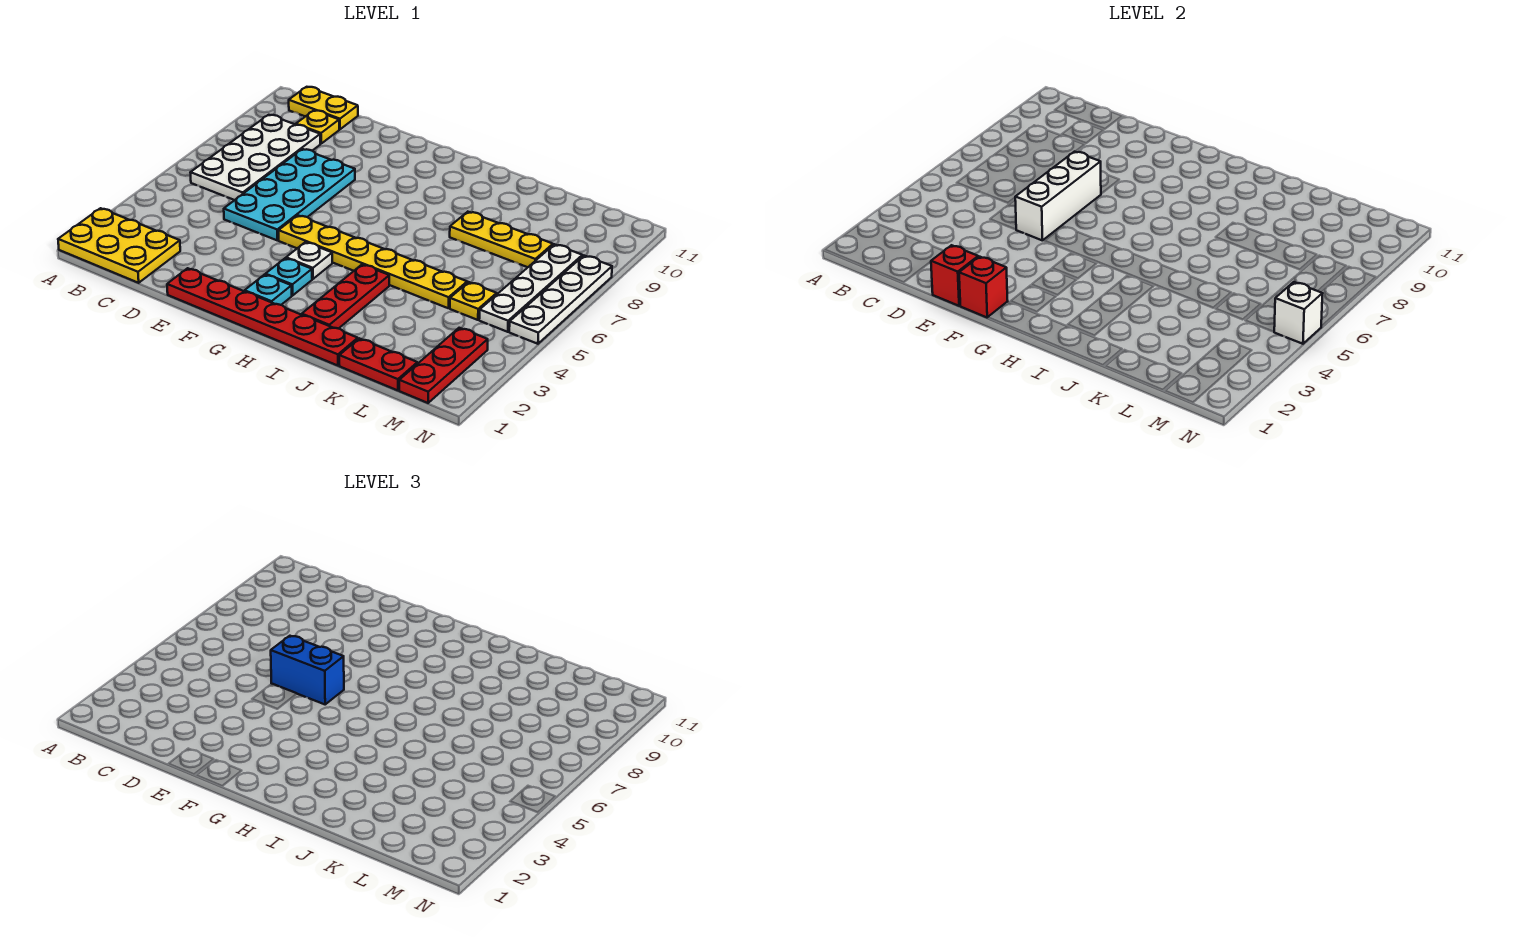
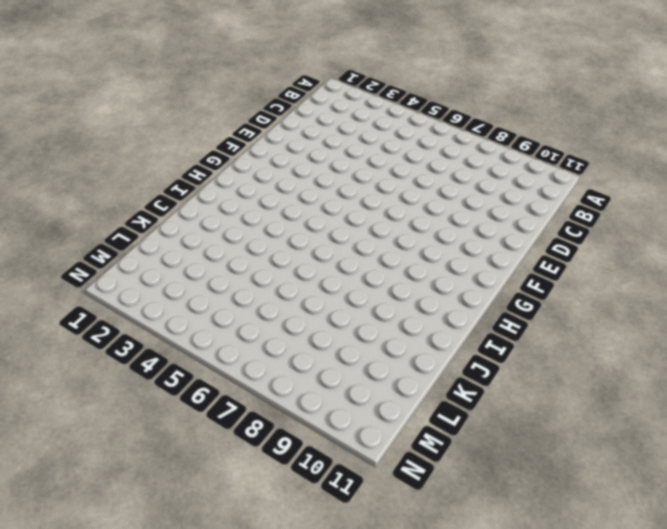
none -> yellow plate A1:C2 level 1
none -> white plate B6:C9 level 1
none -> yellow plate B11:C11 level 1

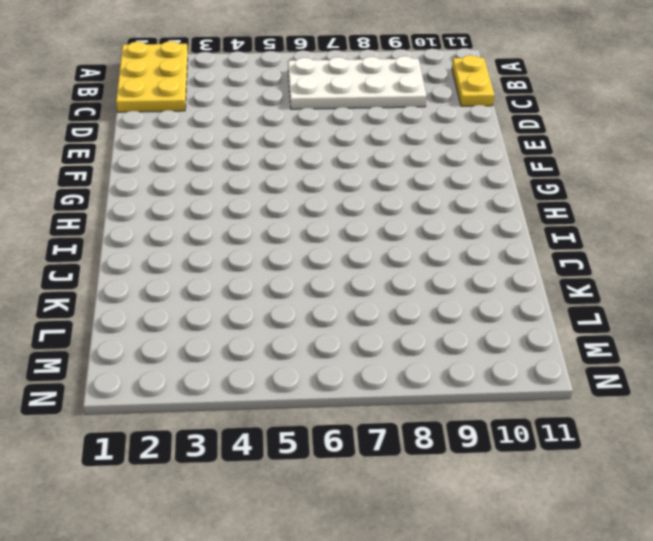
none -> yellow plate C10 level 1
none -> cyan plate D5:E8 level 1
none -> red plate E1:J1 level 1

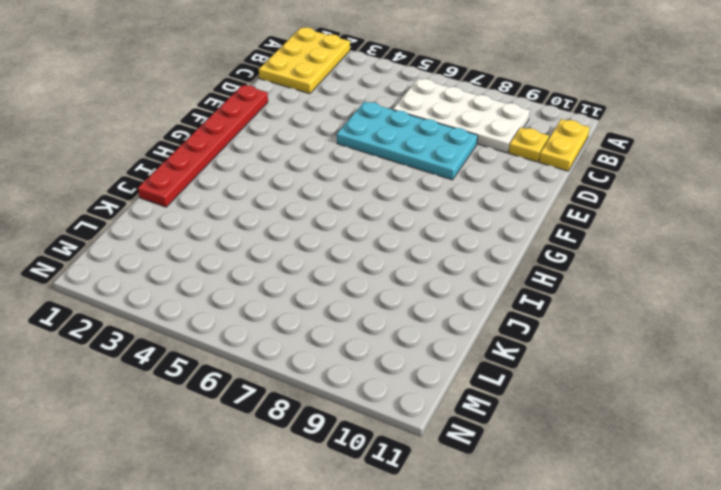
none -> yellow plate F5:K5 level 1
none -> cyan plate G2 level 1
none -> cyan plate G3 level 1

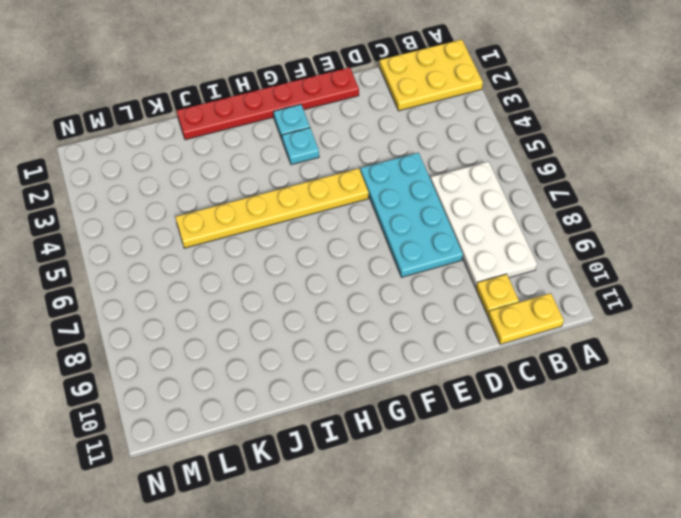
none -> white plate G4 level 1
none -> red plate I2:I4 level 1
none -> yellow plate J8:L8 level 1

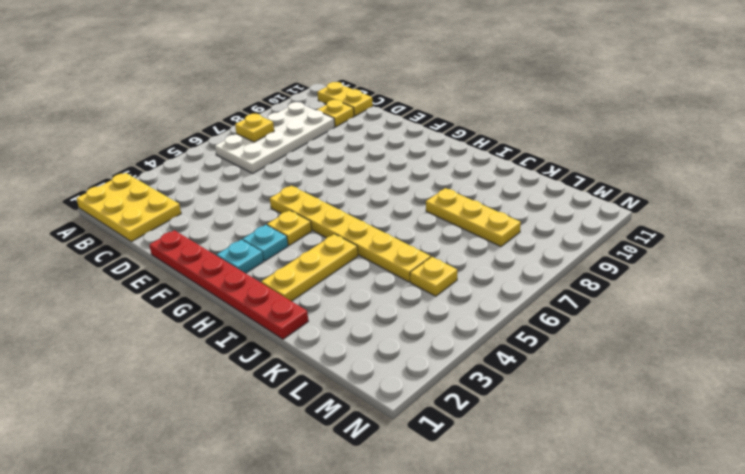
yellow plate B7 level 2 -> none
yellow plate G4 level 1 -> white plate G4 level 1
yellow plate I2:I4 level 1 -> red plate I2:I4 level 1
none -> cyan plate D5:E8 level 1
none -> red plate K1:L1 level 1
none -> red plate M1:M3 level 1

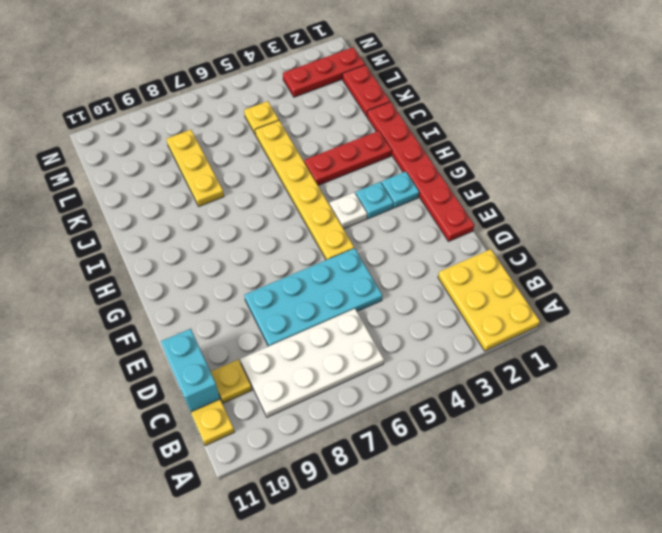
cyan brick C11:D11 level 2 -> none
none -> white plate M5:M8 level 1
none -> white plate N5:N8 level 1
none -> red brick E1 level 2

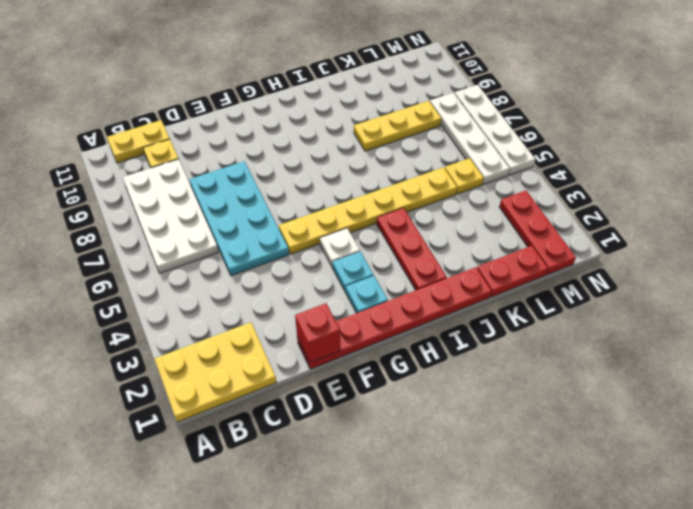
none -> white brick E5:E7 level 2
none -> red brick F1 level 2
none -> white brick N5 level 2

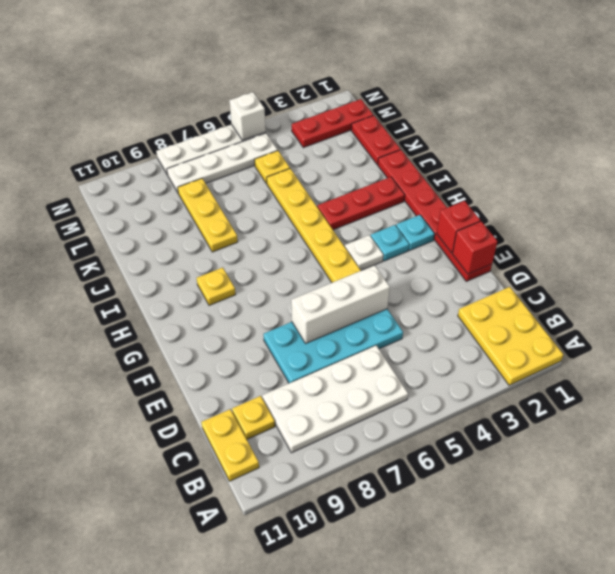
yellow plate H9 level 1 -> none
none -> blue brick E6:F6 level 3

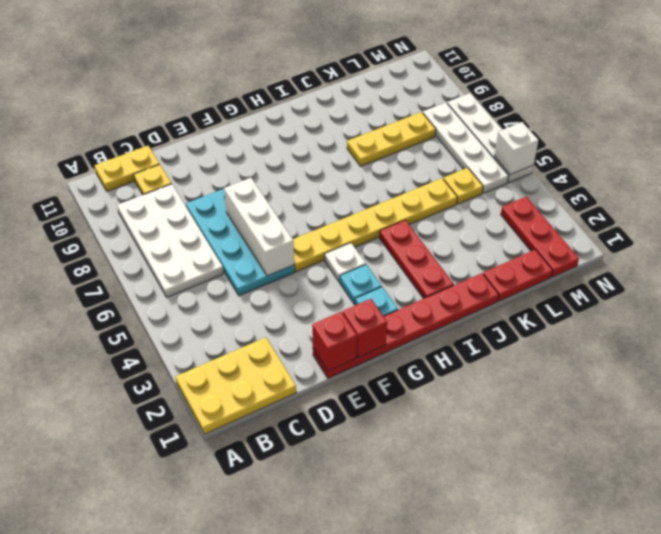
none -> blue brick E6:F6 level 3

